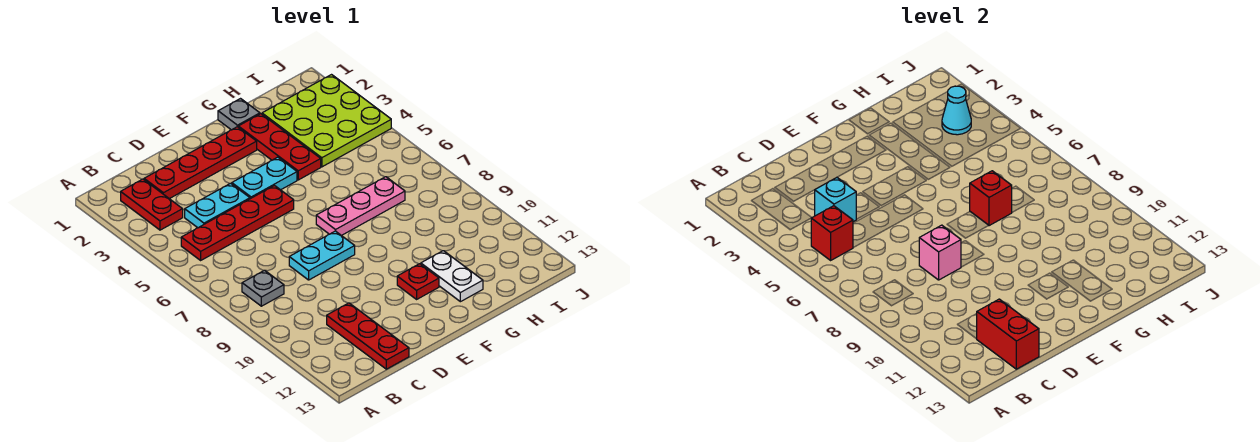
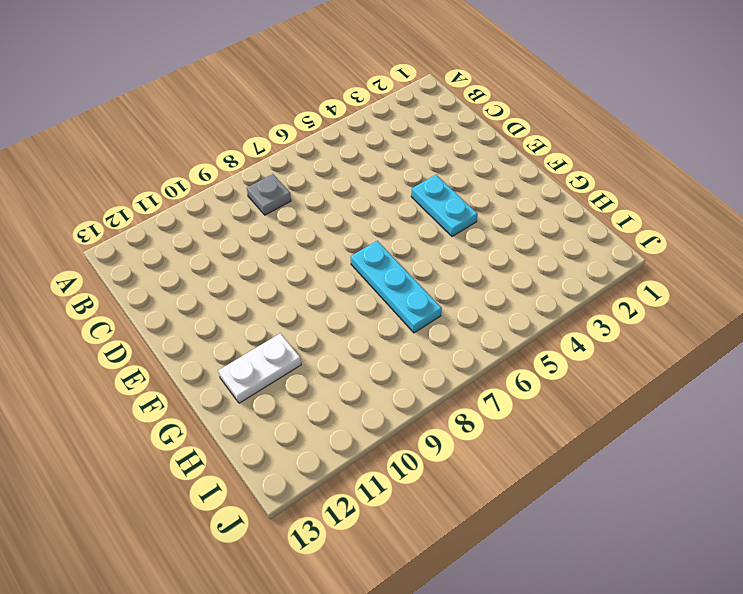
cyan plate F7:H7 level 1 -> pink plate F7:H7 level 1
none -> red plate B2:B3 level 1
none -> red plate B5:E5 level 1
none -> red plate C2:F2 level 1

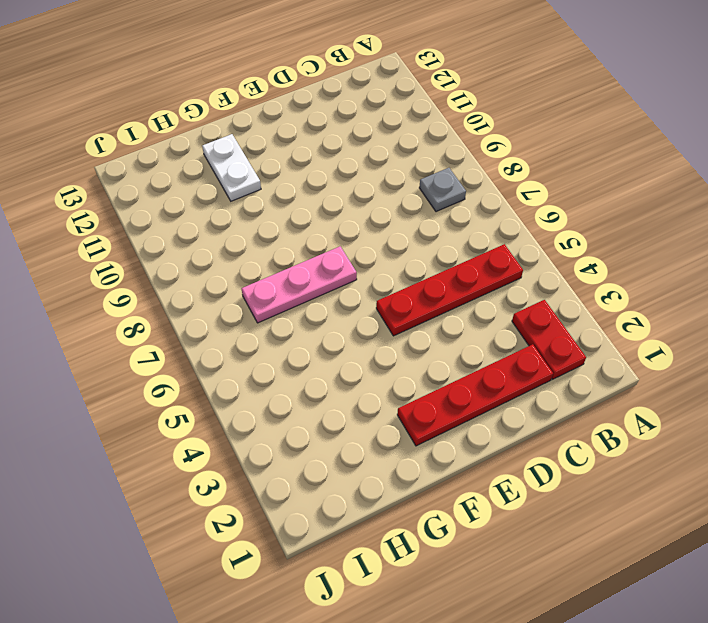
none -> cyan plate C4:D4 level 1
none -> red plate C11:C13 level 1
none -> cyan plate D8:E8 level 1

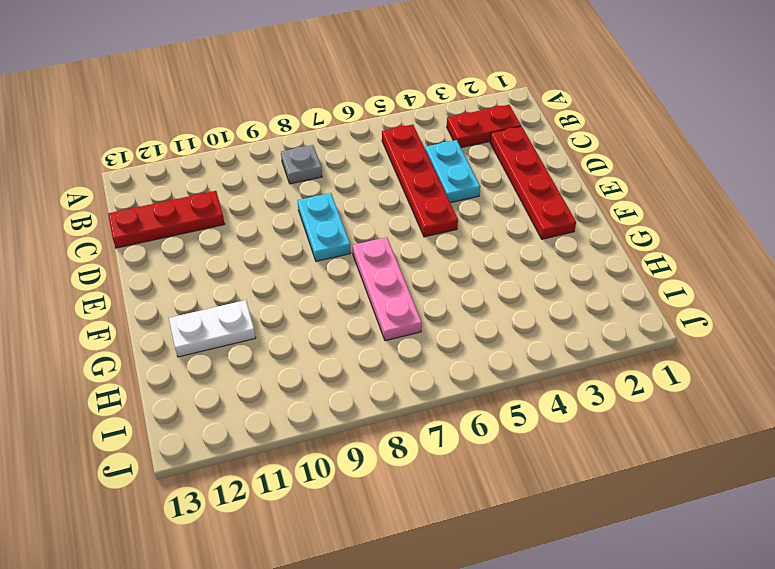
none -> cyan plate E4:F4 level 1
none -> red plate F11 level 1
none -> grey plate G1 level 1

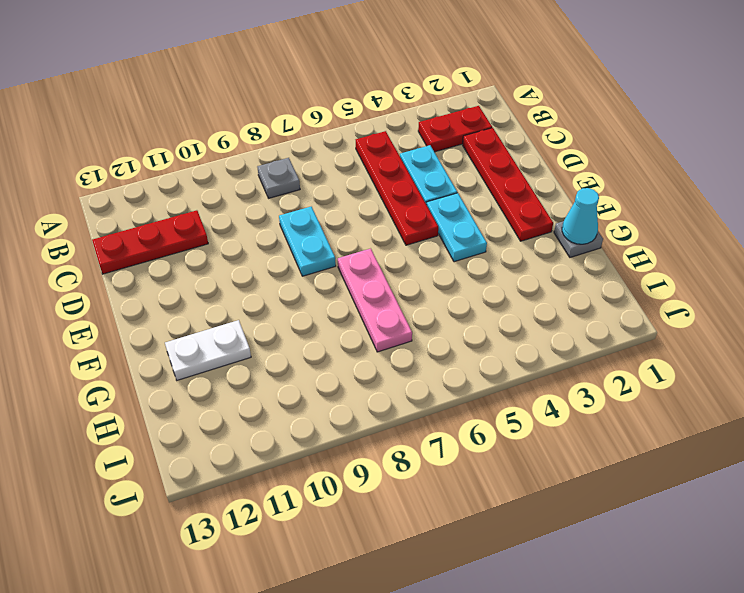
cyan cone G1 level 2 -> cyan cone I3 level 2
none -> red plate F11 level 1
none -> red plate G2:G4 level 1
none -> lime plate H2:J4 level 1

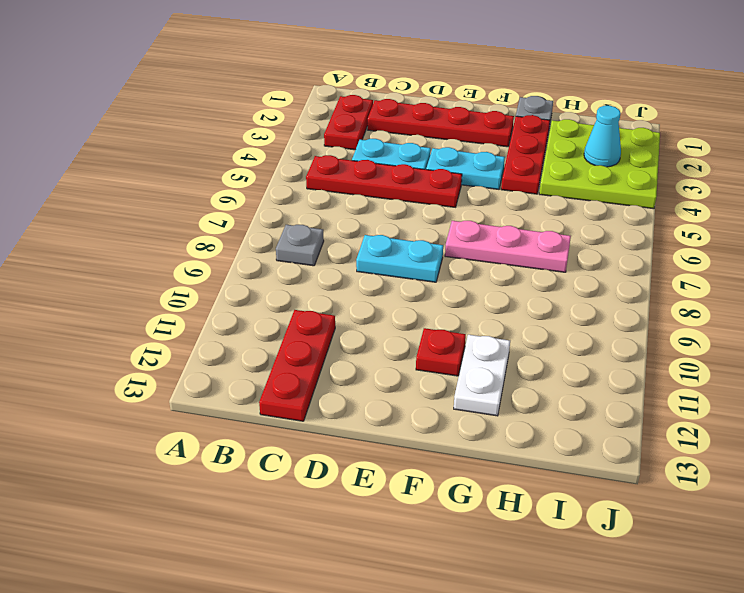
none -> red brick B5 level 2
none -> cyan brick C4 level 2
none -> red brick C12:C13 level 2

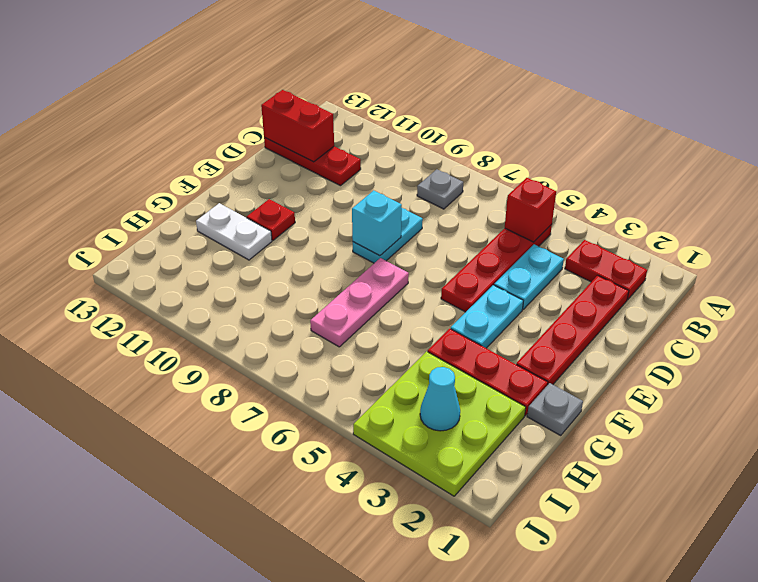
cyan brick E8 level 2 -> cyan brick C4 level 2
none -> pink brick D8 level 2
none -> red brick G7 level 2

